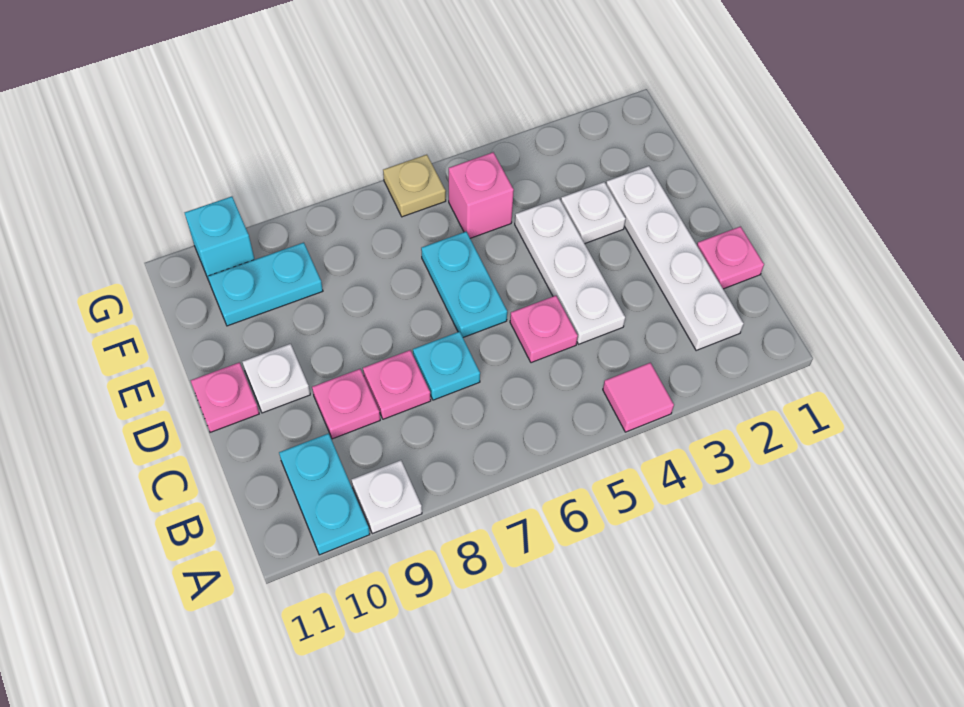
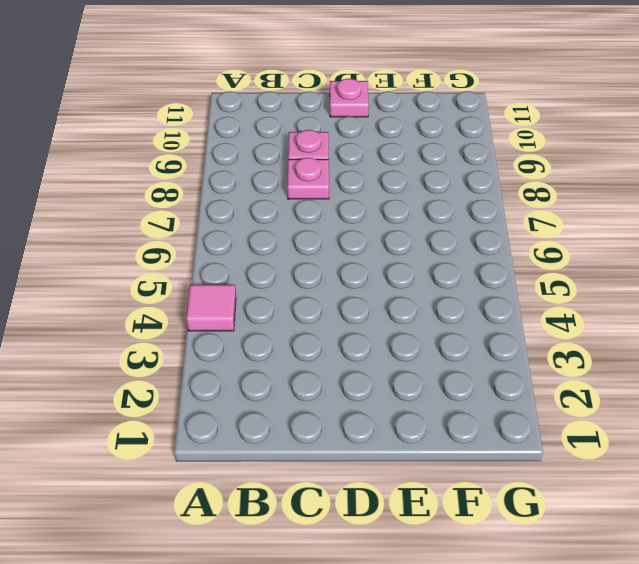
none -> white plate A9 level 1
none -> cyan plate A10:B10 level 1
none -> white plate B2:E2 level 1

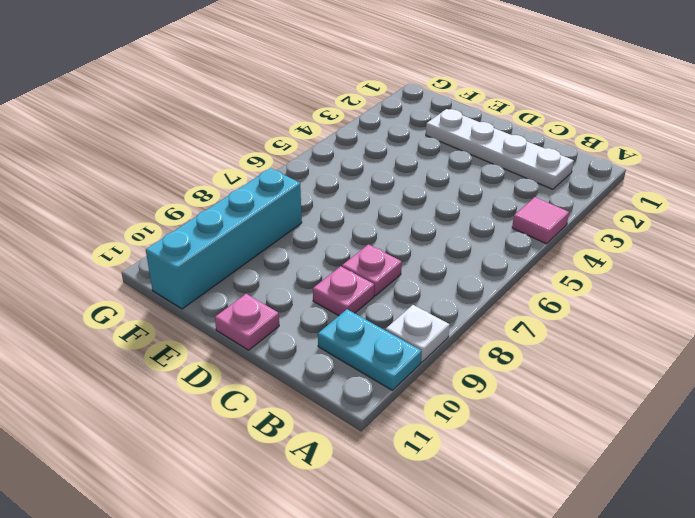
cyan brick F8:F11 level 1 -> cyan plate F9:F10 level 1
none -> pink plate C1 level 1
none -> white plate C4:E4 level 1
none -> pink plate C5 level 1

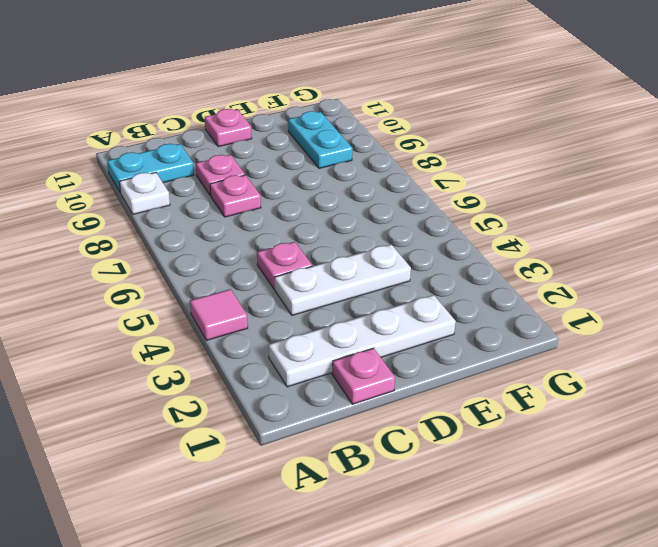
none -> cyan plate C7 level 1
none -> cyan plate D6:E6 level 1
none -> white plate D10 level 1

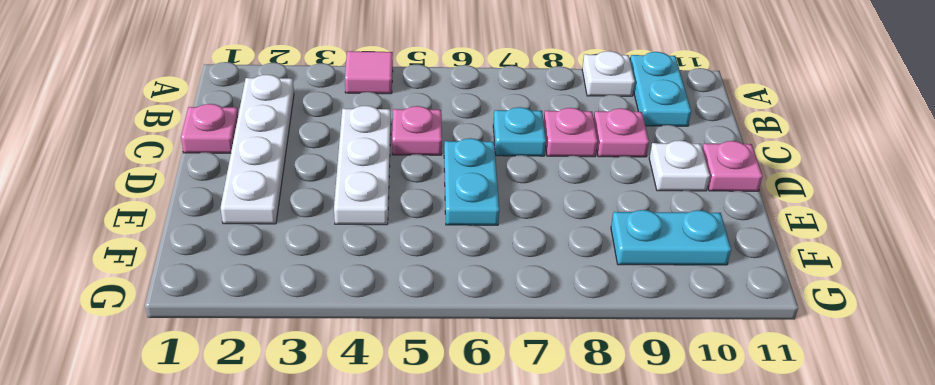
none -> white plate E3 level 1
none -> pink brick F5 level 1
none -> tan plate G6 level 1

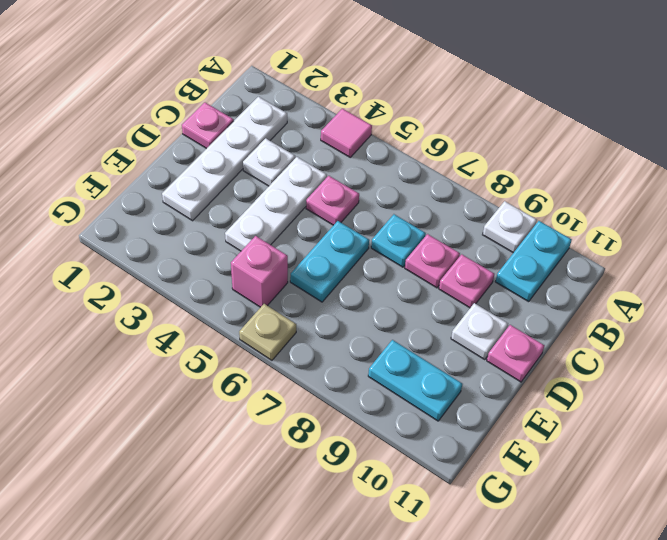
white plate C3 level 1 -> white plate E3 level 1
none -> cyan brick G10 level 1

